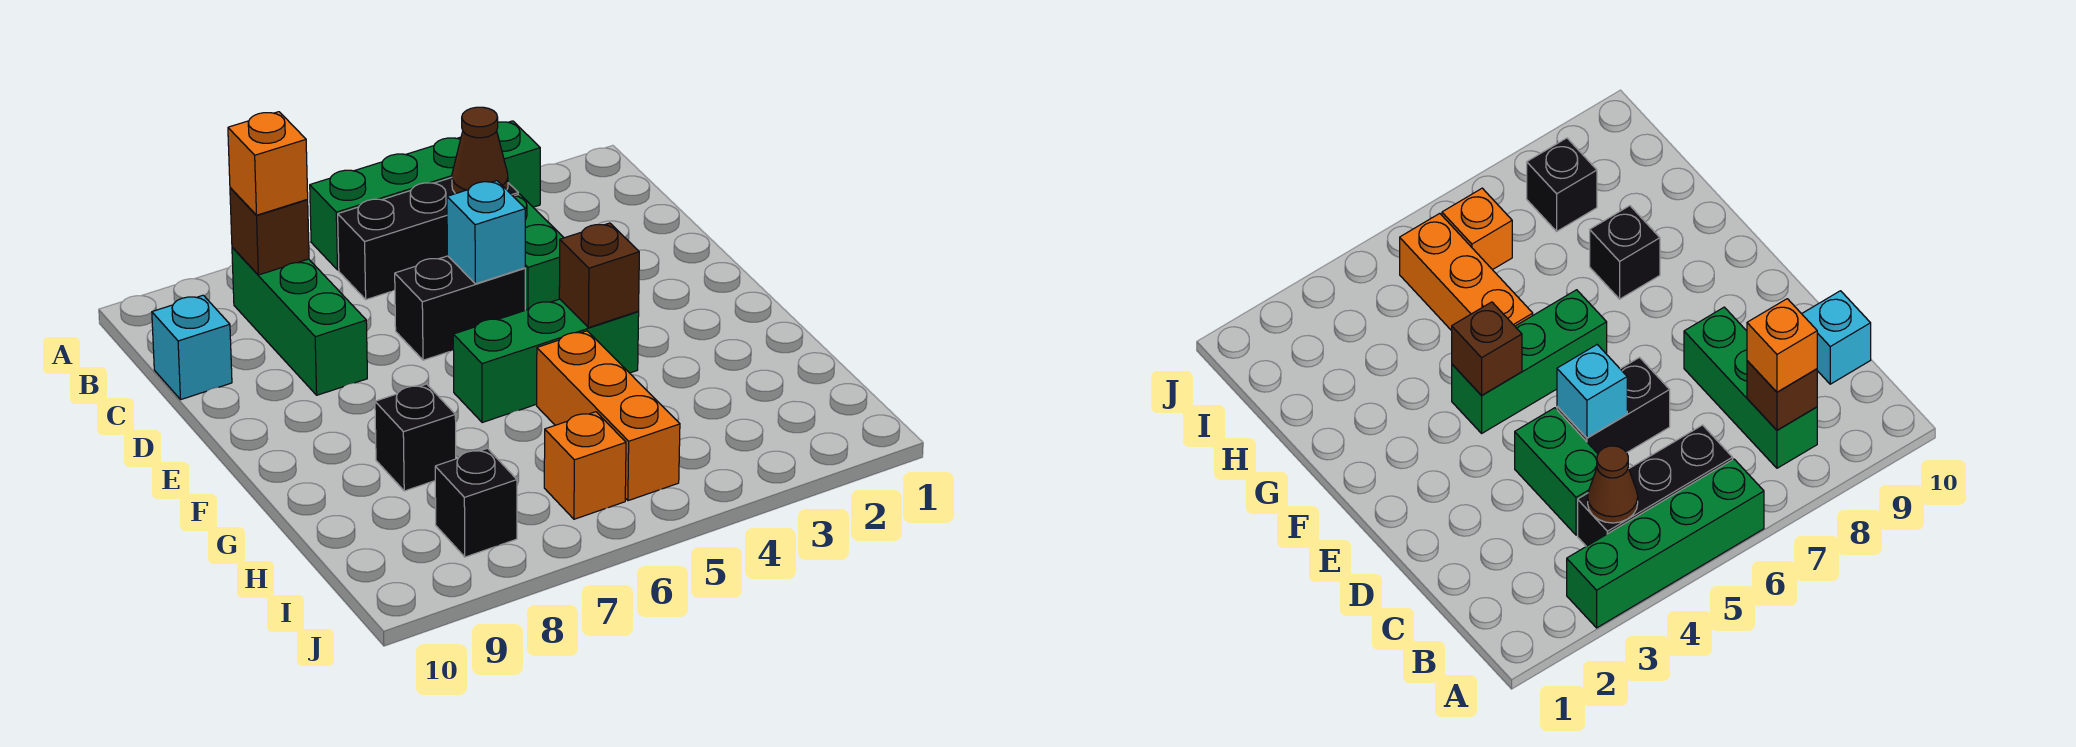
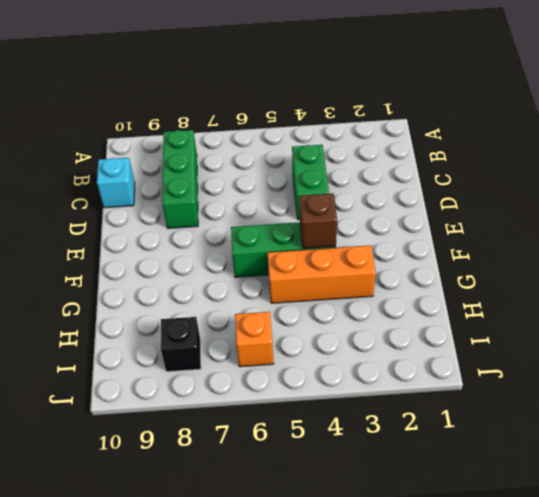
orange brick G3:G5 level 1 -> orange brick G5:I5 level 1
none -> green brick A3:A6 level 1
none -> black brick B4:B6 level 1
none -> black brick D5:D6 level 1

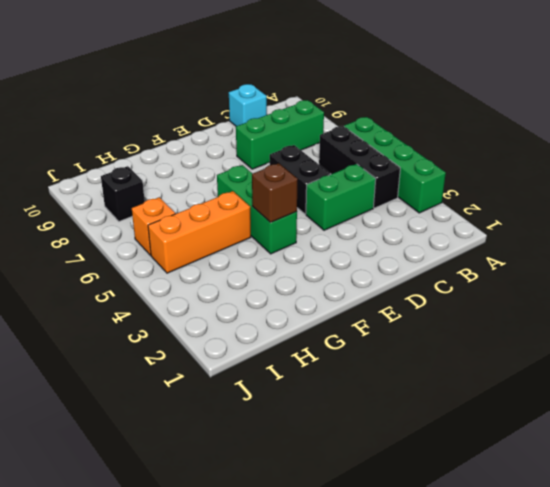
none -> black brick G8 level 1
none -> brown cone B4 level 2
none -> brown brick B8 level 2

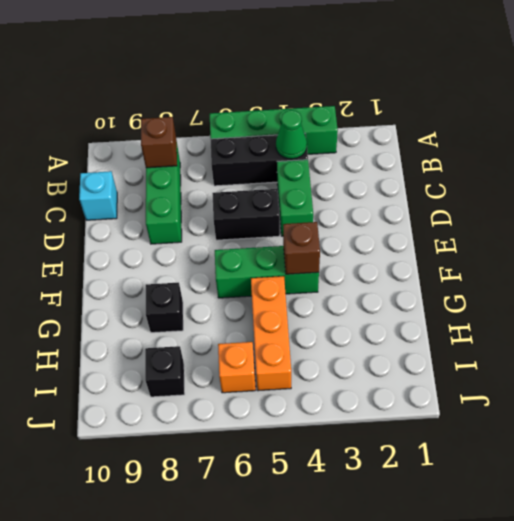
green cone B4 level 2 -> brown cone B4 level 2
none -> cyan brick D5 level 2
none -> orange brick B8 level 3

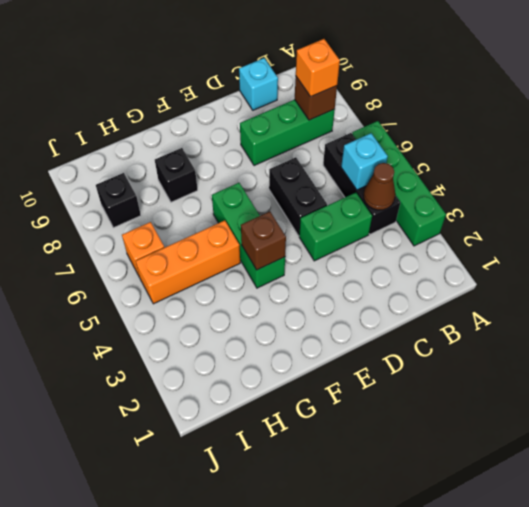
cyan brick B5 level 2 -> cyan brick D5 level 2

